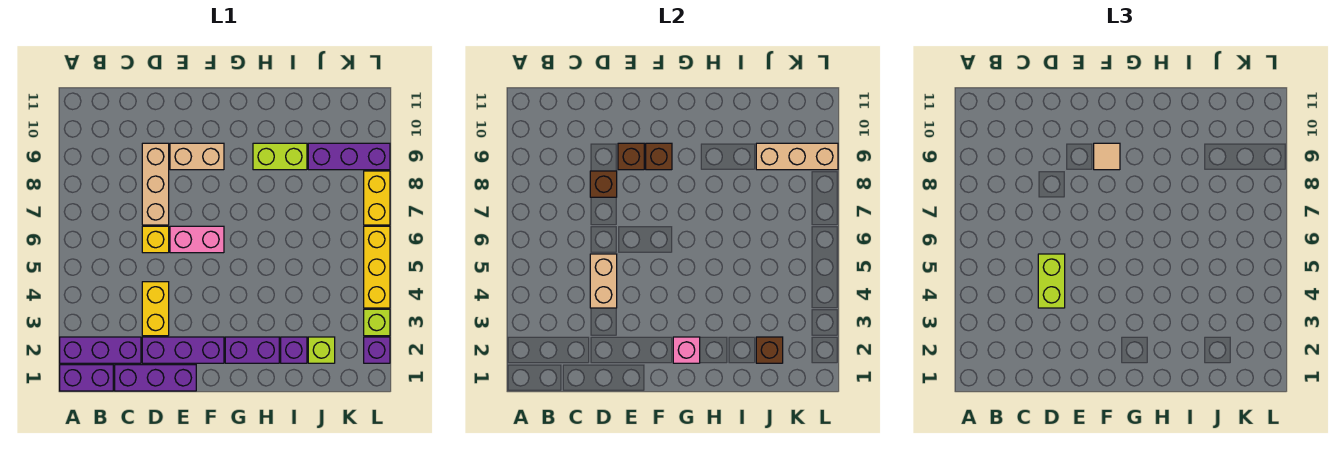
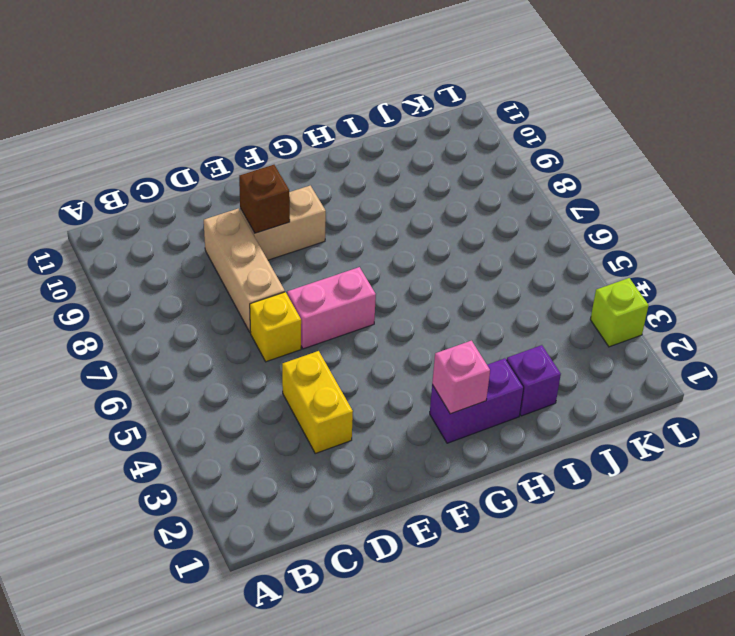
none -> purple brick A1:B1 level 1
none -> purple brick A2:C2 level 1
none -> purple brick C1:E1 level 1

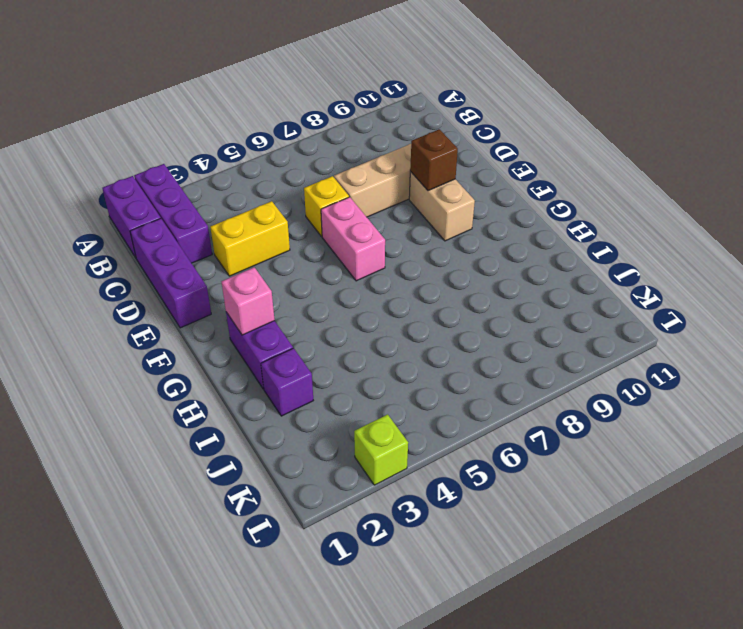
none -> purple brick D2:F2 level 1
none -> lime brick H9:I9 level 1
none -> lime brick J2 level 1

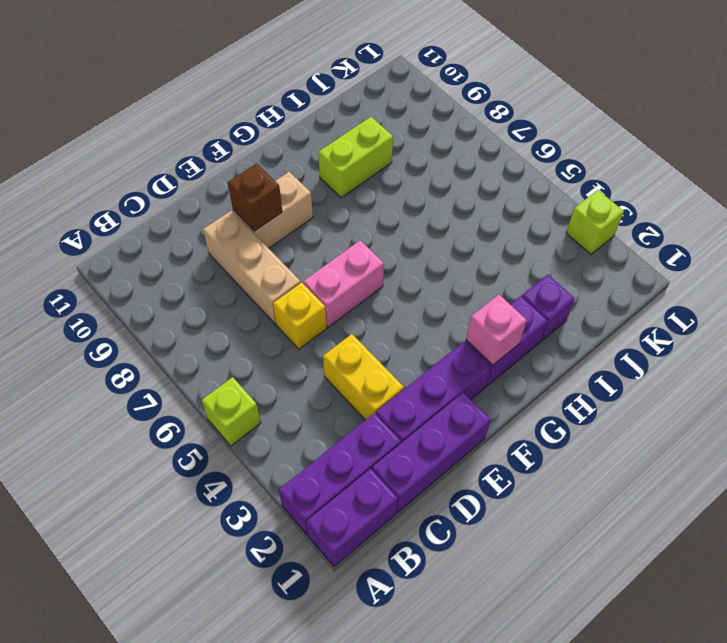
lime brick A5 level 1 -> lime brick J2 level 1
none -> purple brick J9:L9 level 1
none -> purple brick L2 level 1
none -> yellow brick L4:L6 level 1

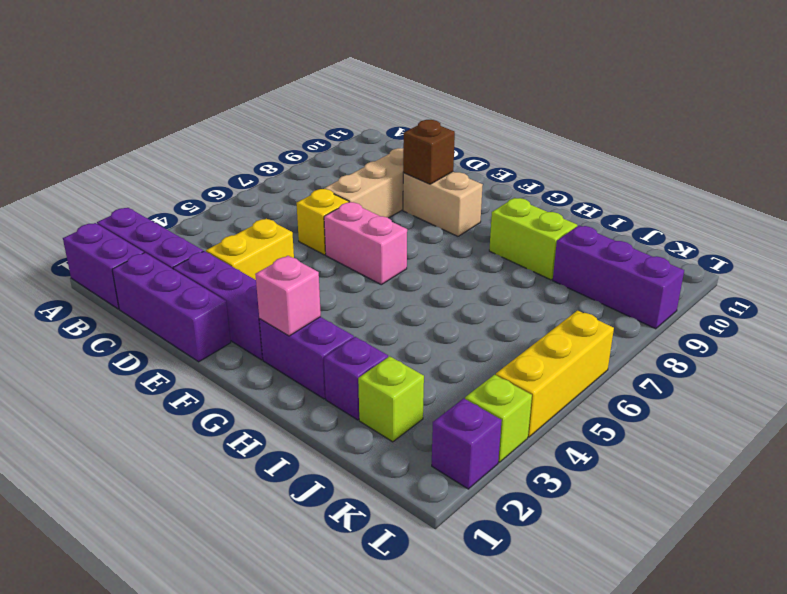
none -> yellow brick L7:L8 level 1
none -> tan brick D4:D5 level 2
none -> brown brick D8 level 2

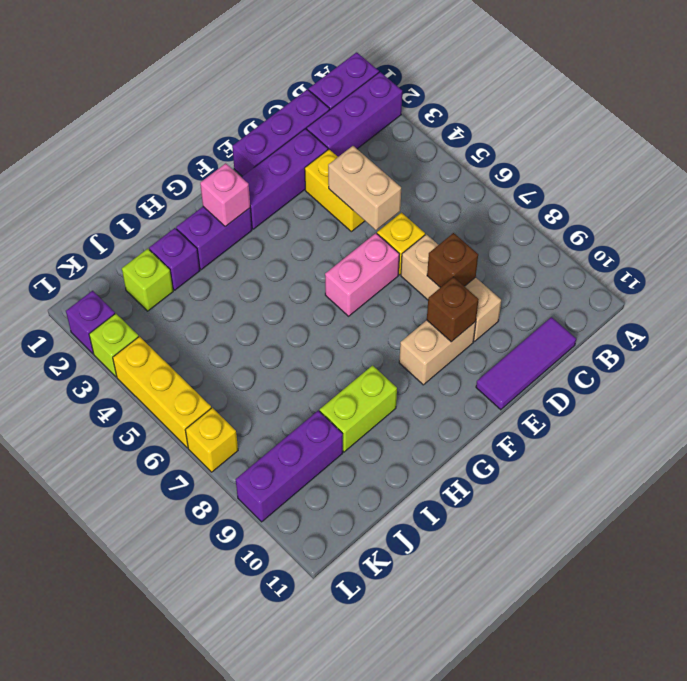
purple tile C11:E11 level 1 -> none
yellow brick L7 level 1 -> yellow brick L7:L8 level 1
none -> brown brick F9 level 2
none -> brown brick J2 level 2
none -> tan brick J9:L9 level 2

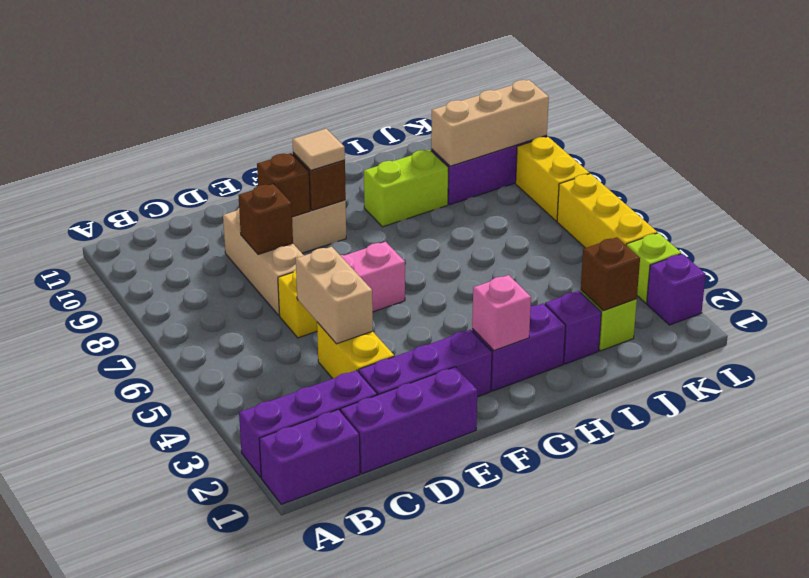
none -> lime brick D4:D5 level 3

